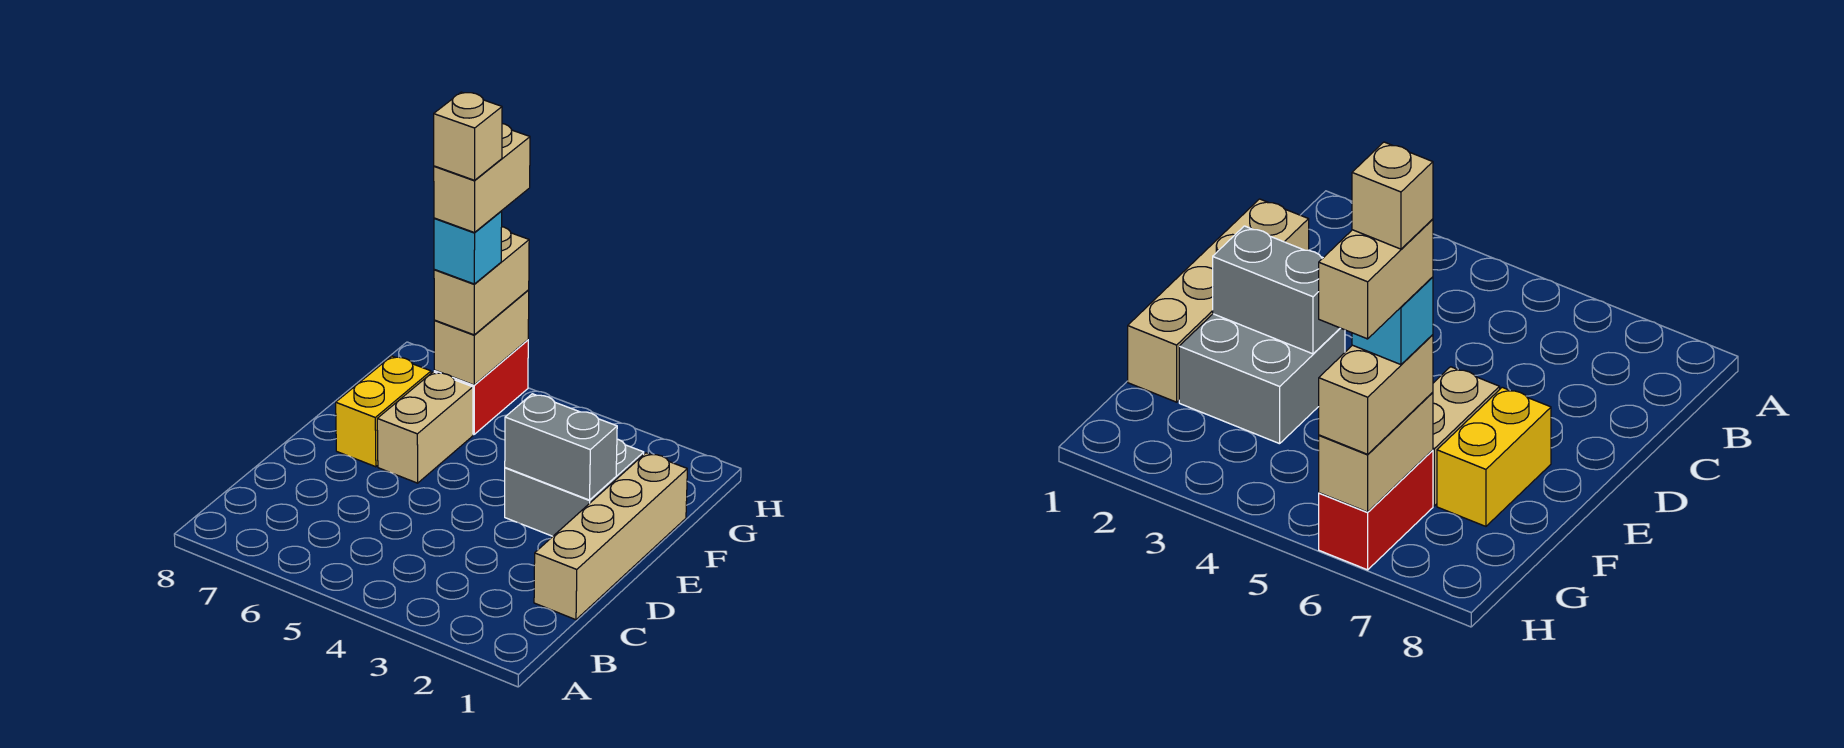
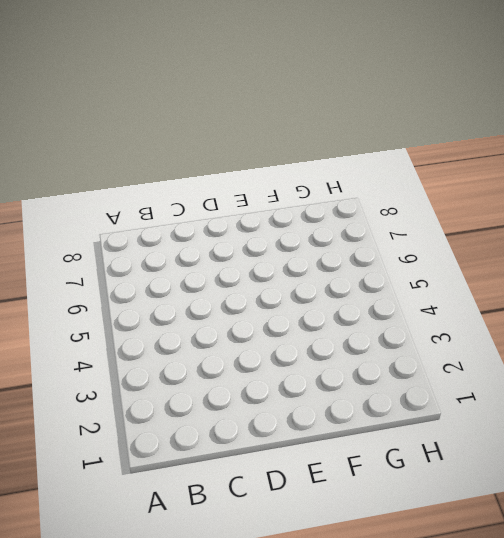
none -> tan brick C1:F1 level 1
none -> grey brick E2:F3 level 1

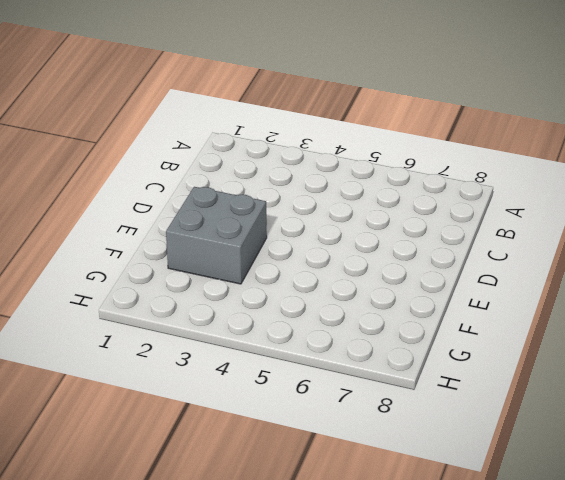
none -> tan brick C1:F1 level 1
none -> tan brick E6:F6 level 1

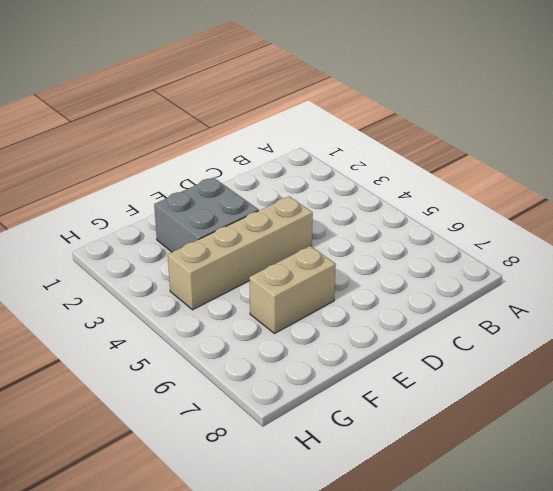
tan brick D4:G4 level 1 -> tan brick C1:F1 level 1
none -> yellow brick E7:F7 level 1
none -> red brick G6:H6 level 1

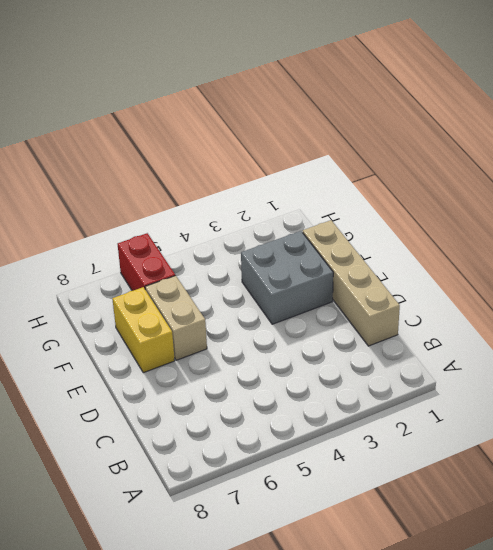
none -> grey brick E2:E3 level 2
none -> tan brick G6:H6 level 2

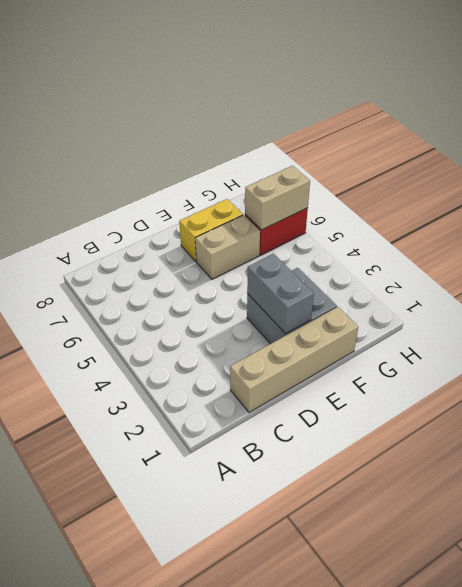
none -> tan brick G6:H6 level 3
none -> cyan brick G6 level 4

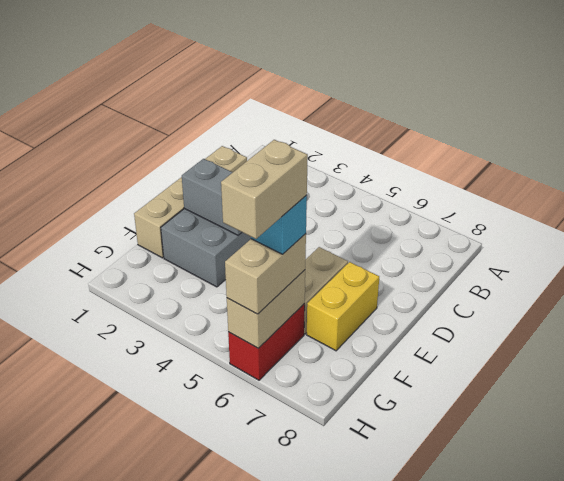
none -> tan brick G6 level 6

